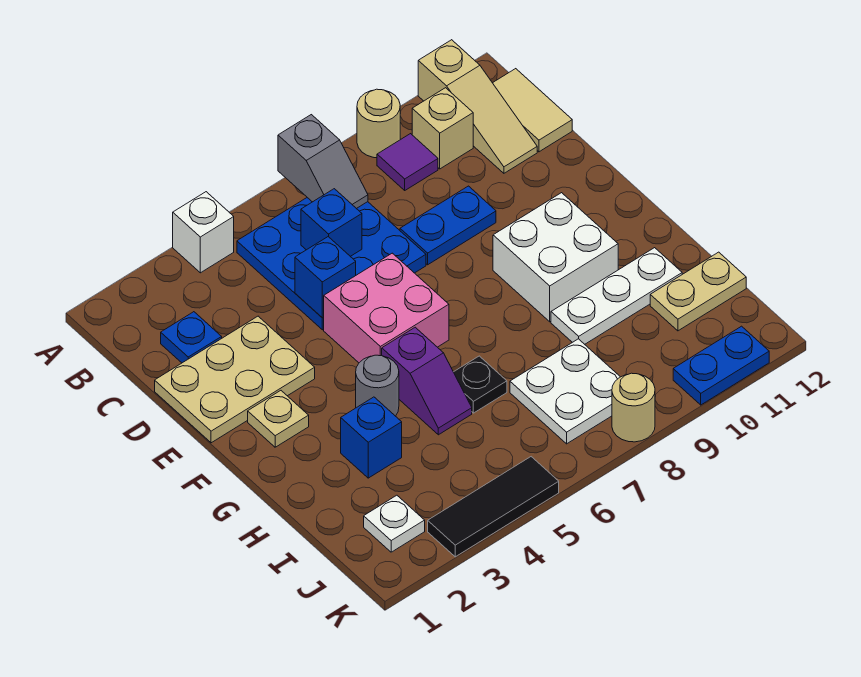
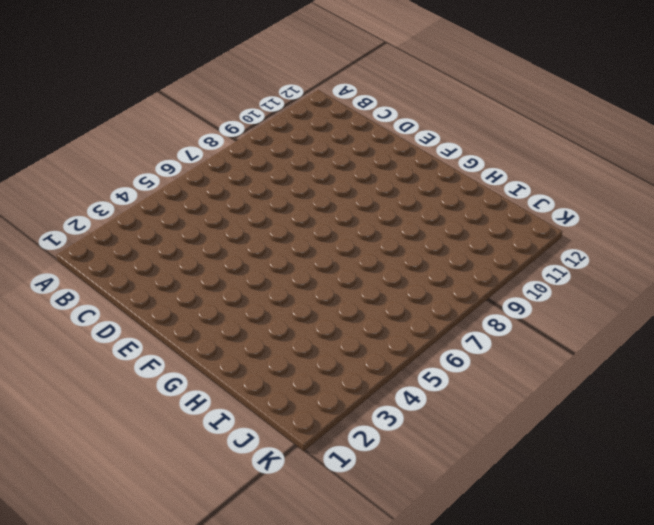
none -> white brick A4 level 1
none -> tan round brick A9 level 1
none -> tan slope A11:C11 level 1 top A

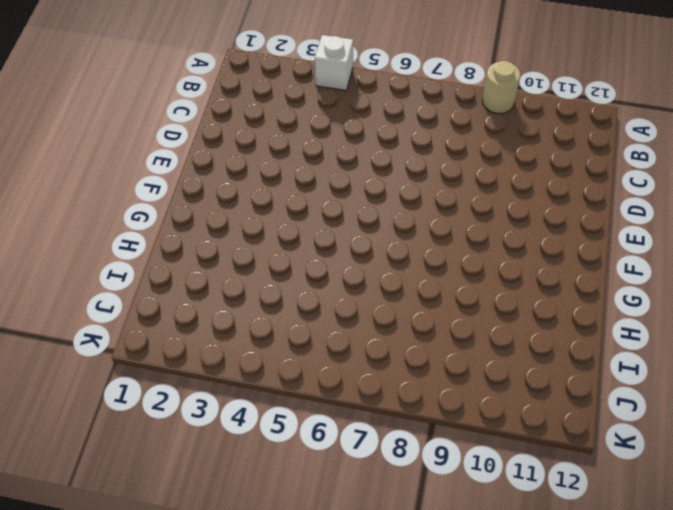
none -> tan slope A11:C11 level 1 top A
none -> blue plate B5:D7 level 1
none -> purple tile B9 level 1

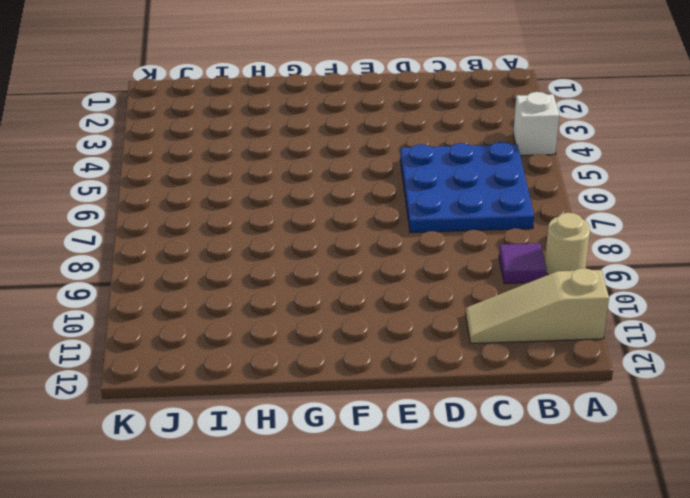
none -> tan brick B10 level 1
none -> tan tile B12:C12 level 1
none -> blue plate C2 level 1

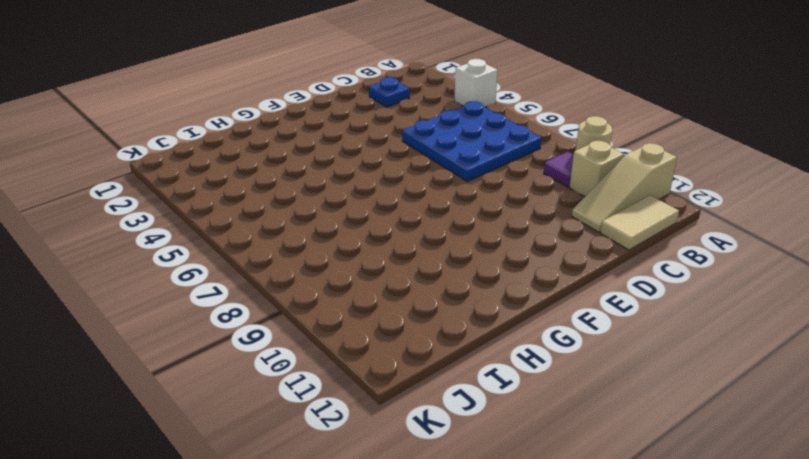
none -> tan plate D1:E3 level 1
none -> blue plate D8:D9 level 1
none -> pink brick E5:F6 level 1

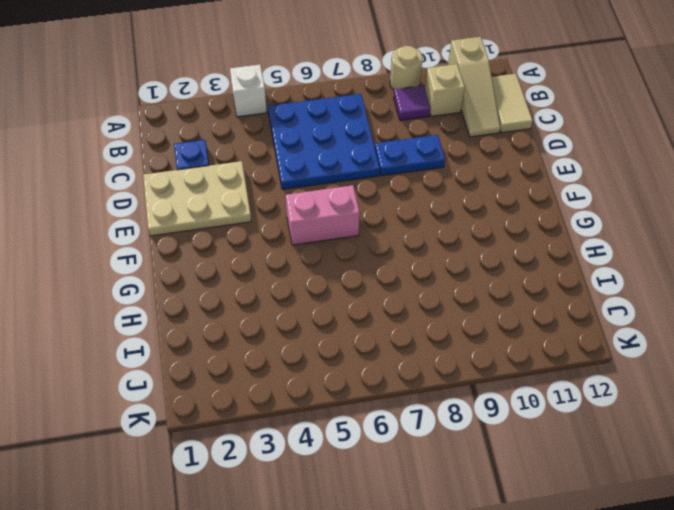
pink brick F5:F6 level 1 -> pink brick E5:F6 level 1
none -> tan plate F2 level 1
none -> white brick F9:G10 level 1
none -> grey round brick G4 level 1

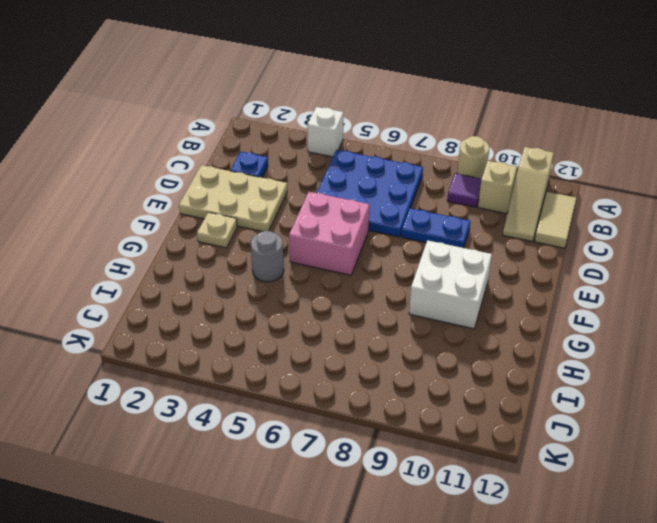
none -> purple slope G5:H5 level 1 top G
none -> blue brick H3 level 1
none -> black plate H6 level 1

